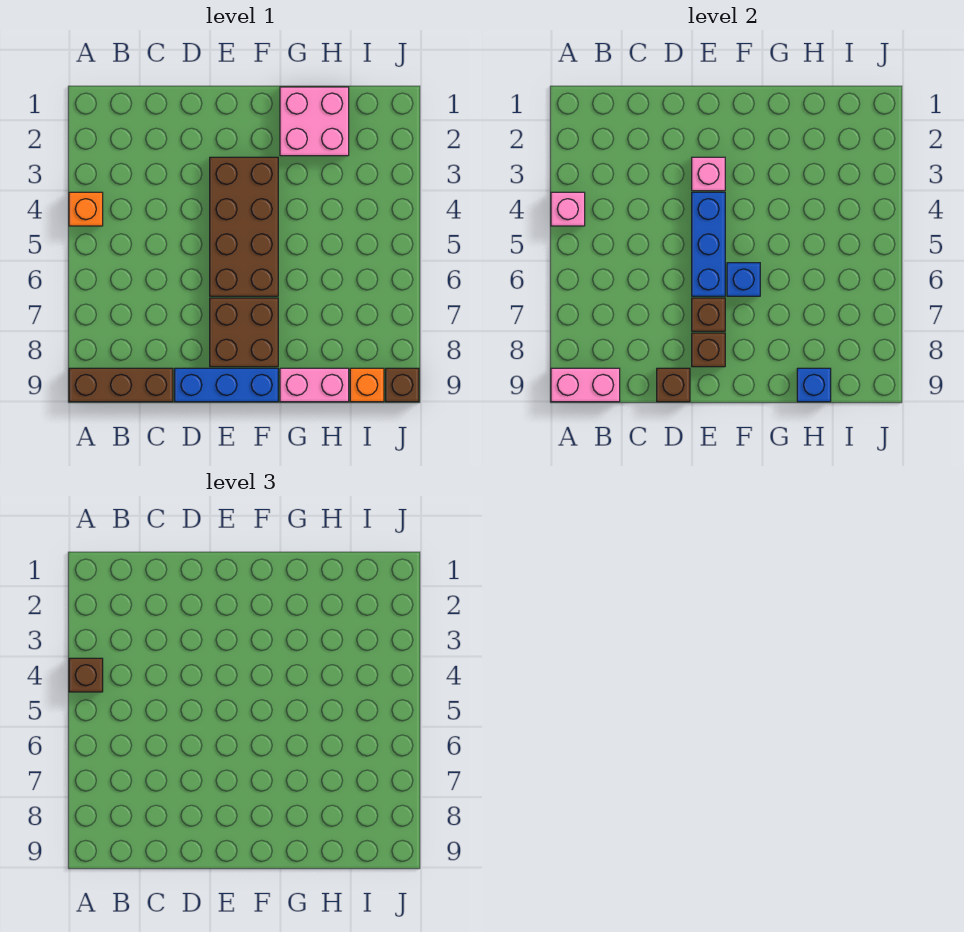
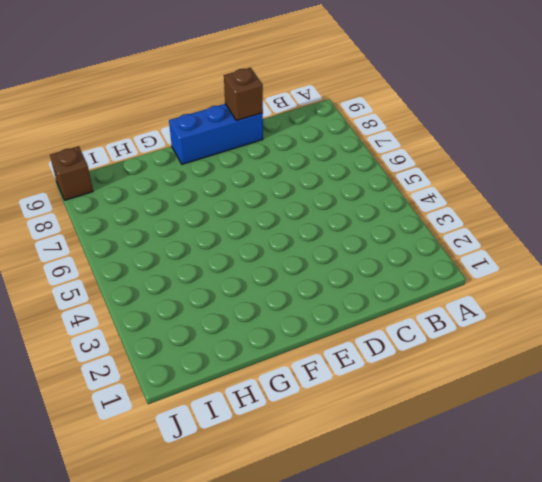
none -> orange brick A4 level 1
none -> brown brick A9:C9 level 1
none -> brown brick E3:F6 level 1

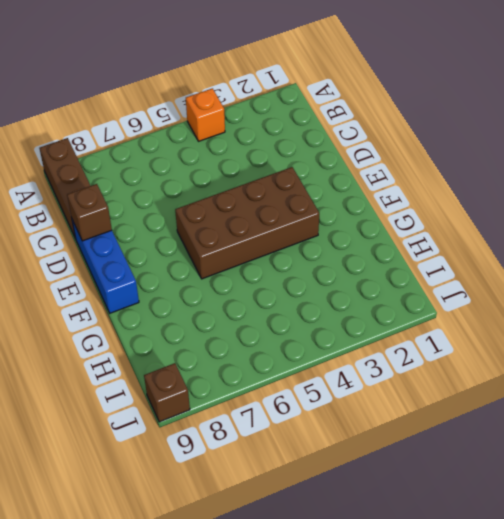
none -> brown brick E7:F8 level 1
none -> pink brick G1:H2 level 1
none -> pink brick G9:H9 level 1

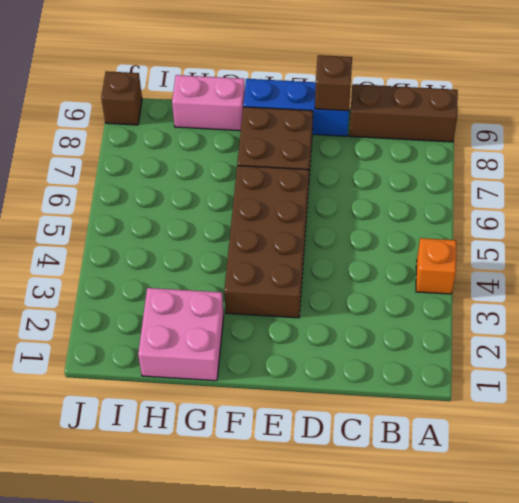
none -> orange brick I9 level 1
none -> pink brick A4 level 2
none -> pink brick A9:B9 level 2

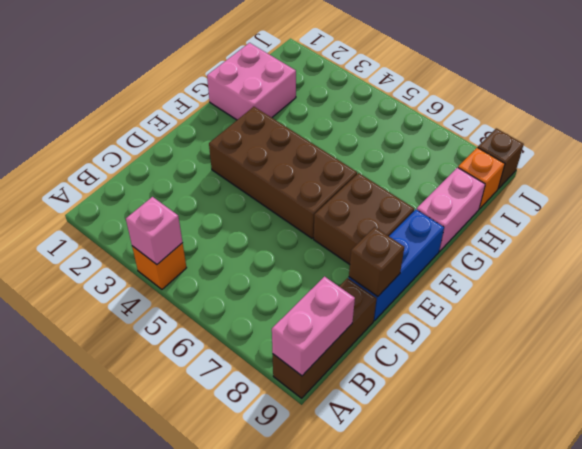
none -> pink brick E3 level 2
none -> blue brick E4:E6 level 2
none -> brown brick E7 level 2

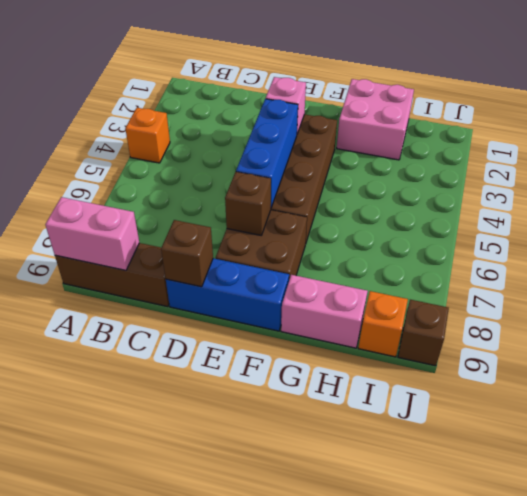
none -> pink brick A4 level 2
none -> brown brick E8 level 2
none -> blue brick F6 level 2

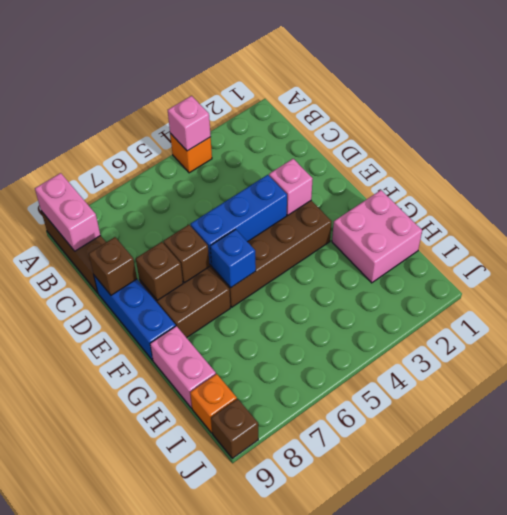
none -> blue brick H9 level 2
none -> brown brick A4 level 3

